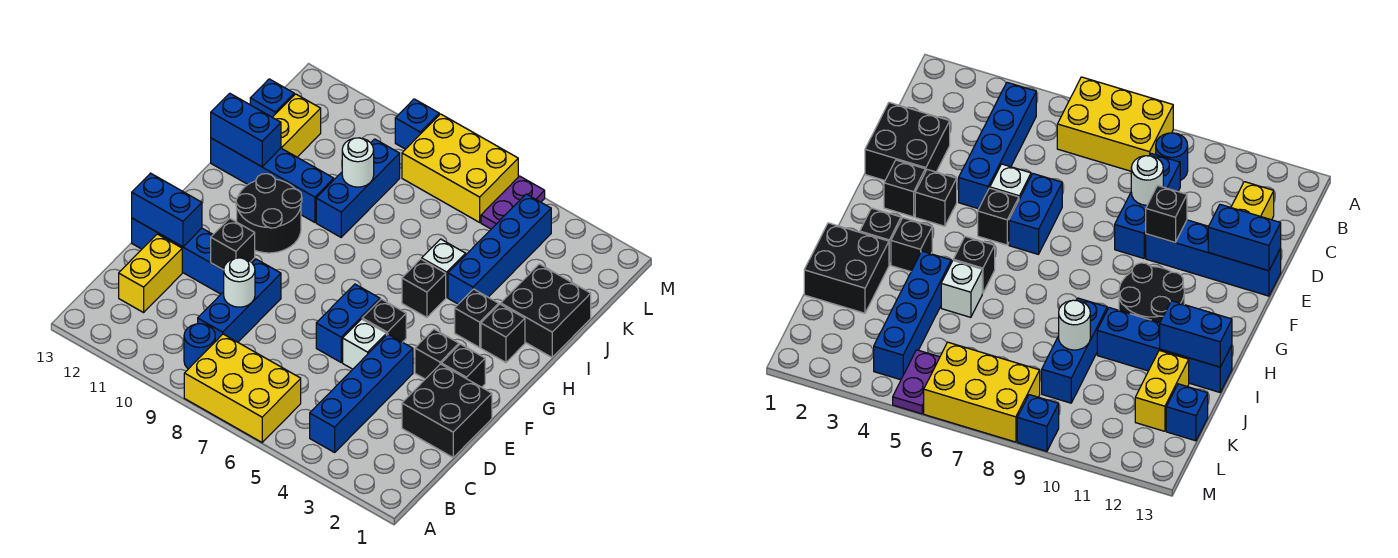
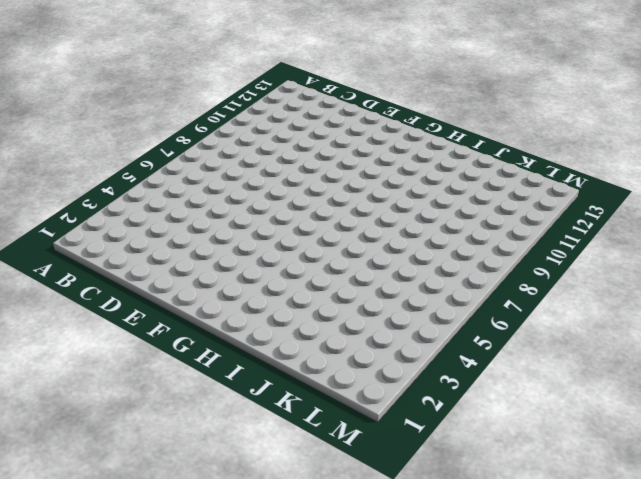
none -> yellow brick A6:B8 level 1
none -> blue brick B4:E4 level 1
none -> blue round brick B9 level 1
none -> blue brick C9:E9 level 1

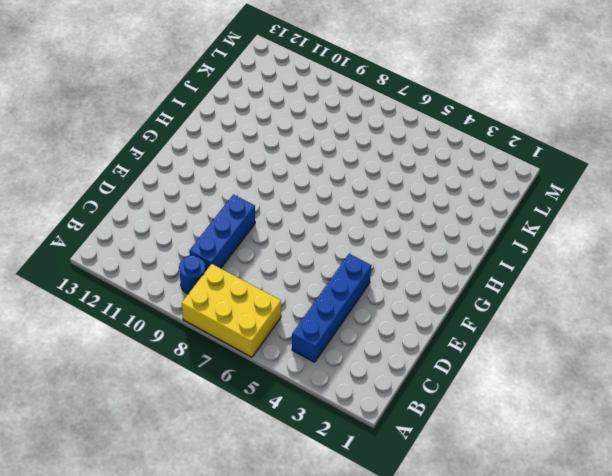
none -> yellow brick C12:D12 level 1
none -> black brick D1:E2 level 1
none -> white brick E5 level 1
none -> blue brick E6:F6 level 1

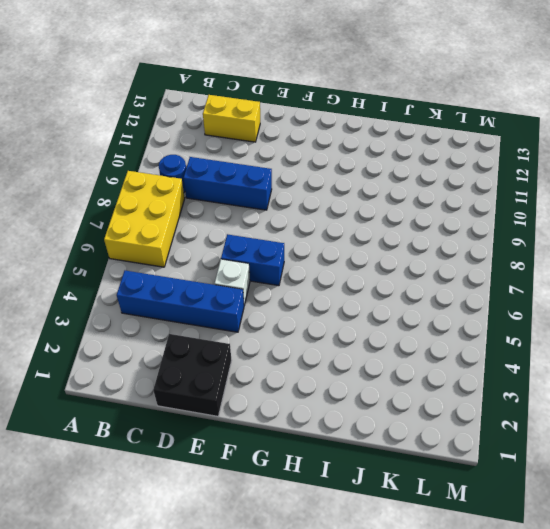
none -> blue brick E10:E13 level 1
none -> black brick F2 level 1
none -> black brick F3 level 1
none -> black brick F5 level 1

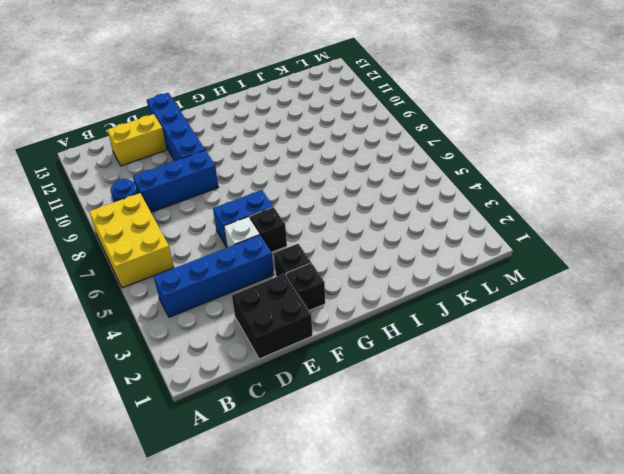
none -> black round brick G10:H11 level 1
none -> black brick H2 level 1
none -> black brick H3 level 1
none -> black brick H5 level 1

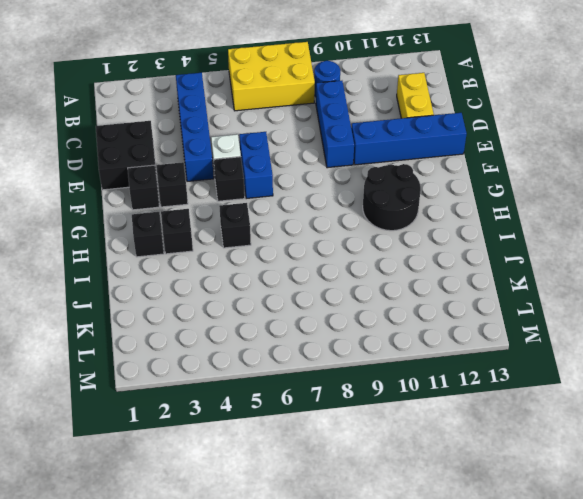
none -> black brick I1:J2 level 1
none -> blue brick I4:L4 level 1
none -> white brick I5 level 1
none -> blue brick I9:K9 level 1

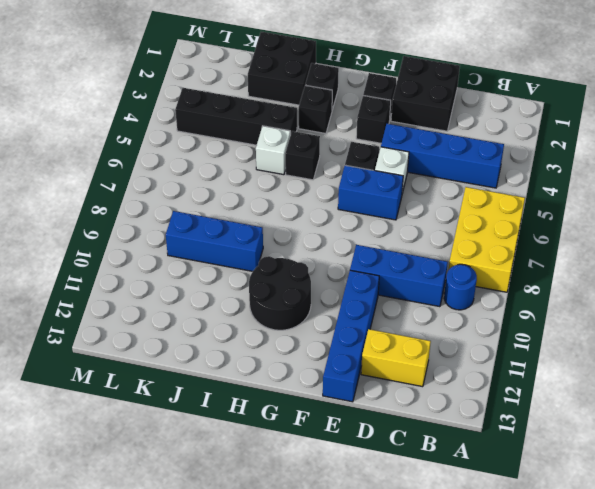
black brick I4:L4 level 1 -> blue brick I4:L4 level 1
none -> blue brick I10:I13 level 1
none -> yellow brick J12:K12 level 1
none -> blue brick K13 level 1
none -> purple plate L5:M5 level 1

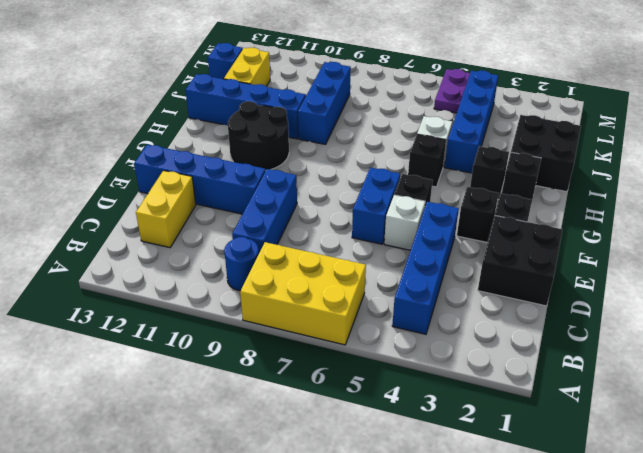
none -> yellow brick L6:M8 level 1
none -> blue brick M9 level 1
none -> white round brick D9 level 2
none -> black brick E10 level 2

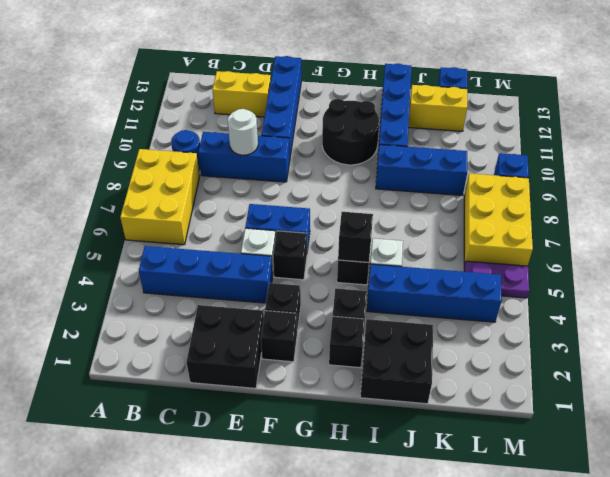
black brick H5 level 2 -> black brick E10 level 2
none -> blue brick E12:E13 level 2
none -> blue brick I12:I13 level 2
none -> white round brick J9 level 2

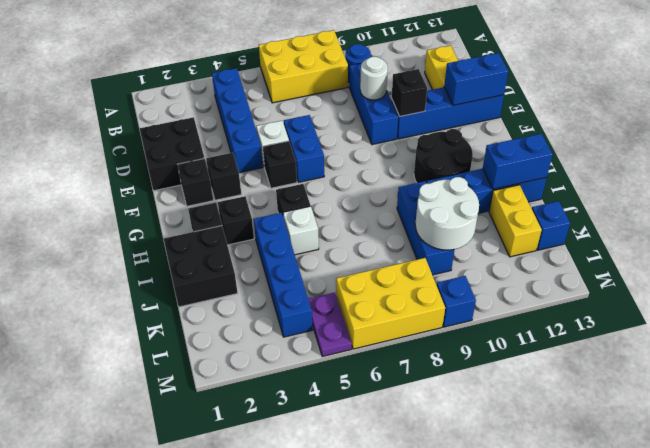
white round brick J9:K10 level 2 -> white round brick J9 level 2

